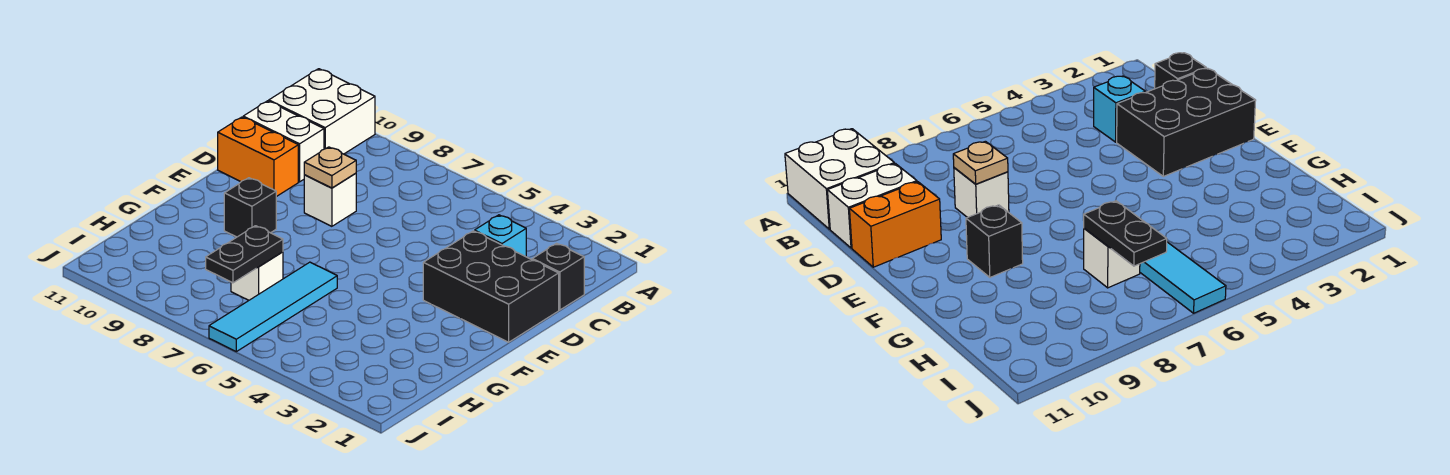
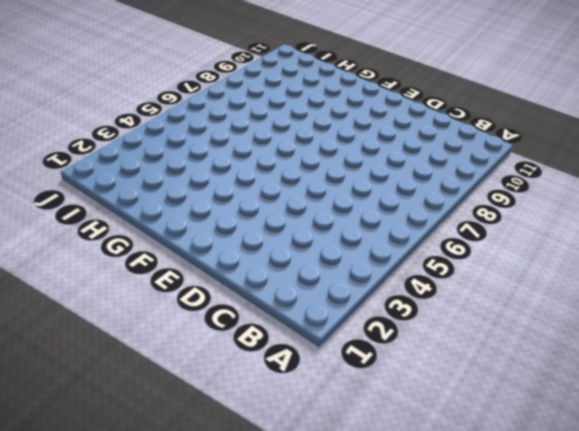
none -> white brick A10:B11 level 1
none -> black brick C1 level 1
none -> cyan brick C3 level 1

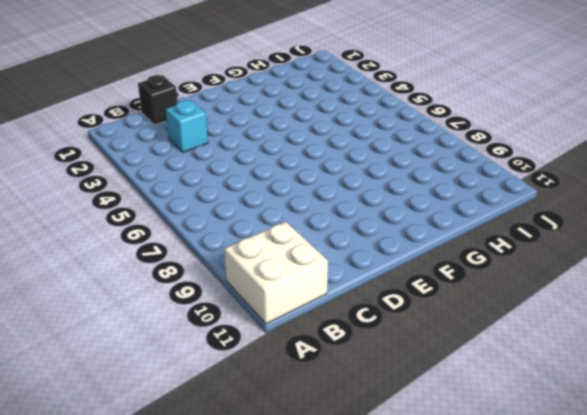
none -> white brick C10:C11 level 1
none -> black brick D1:E3 level 1
none -> white brick D8 level 1

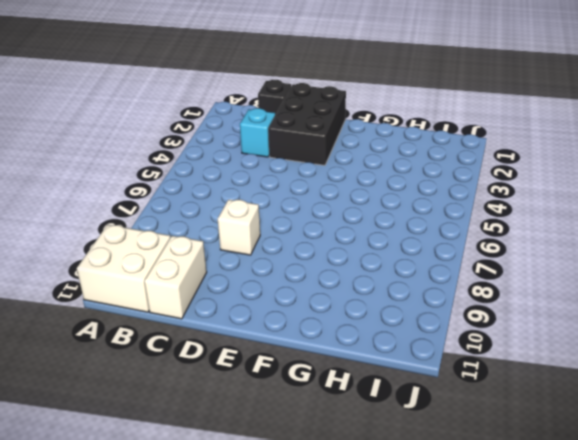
none -> orange brick D10:D11 level 1
none -> black brick F9 level 1
none -> cyan tile G6:J6 level 1

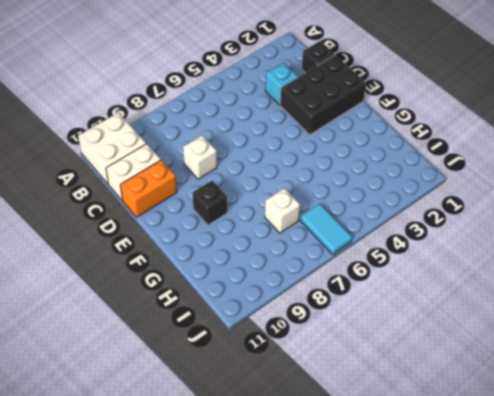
cyan tile I6:J6 level 1 -> cyan tile G6:J6 level 1
none -> tan plate D8 level 2
none -> black plate H7:I7 level 2

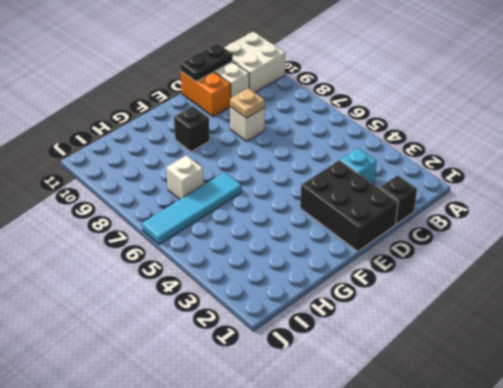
black plate C11:D11 level 2 -> black plate H7:I7 level 2

